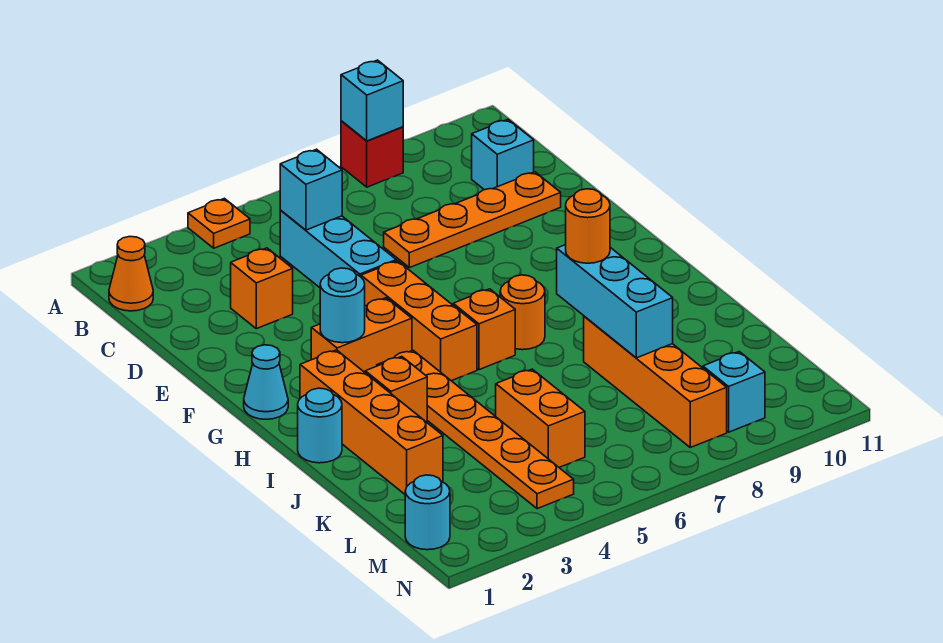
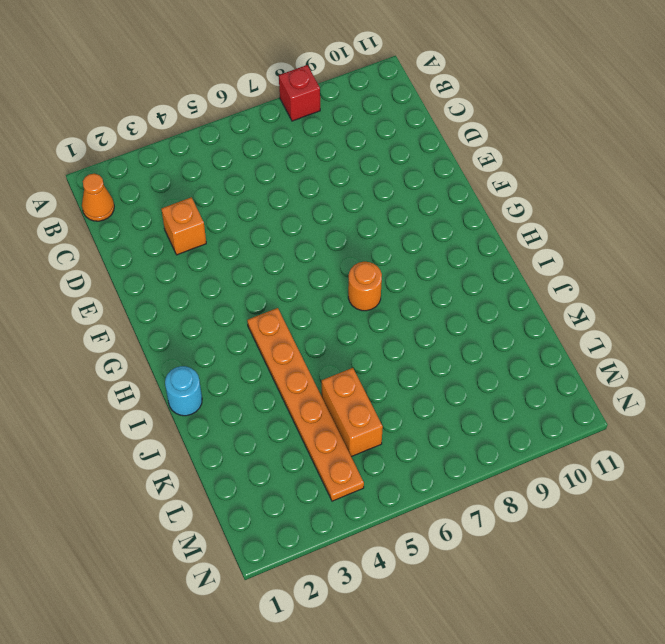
none -> orange plate A4 level 1
none -> cyan brick C5:E5 level 1
none -> cyan brick C10 level 1

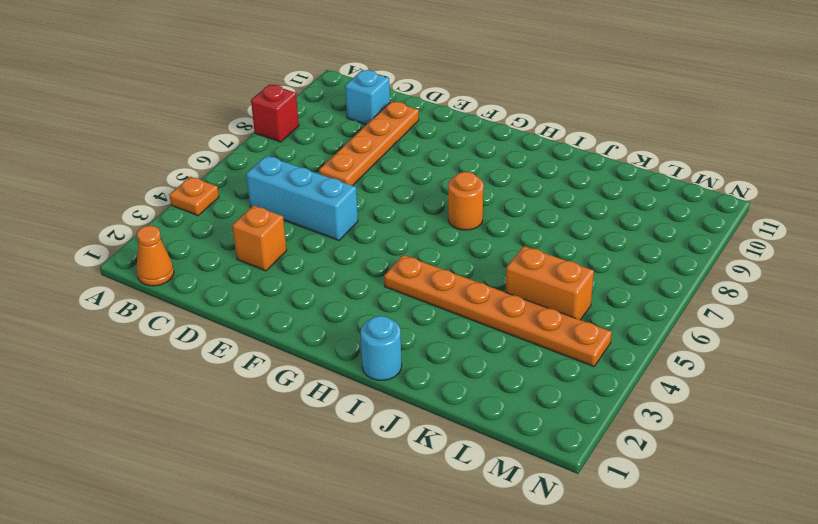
none -> orange brick F5:H5 level 1
none -> cyan cone G1 level 1
none -> orange brick G3:G4 level 1

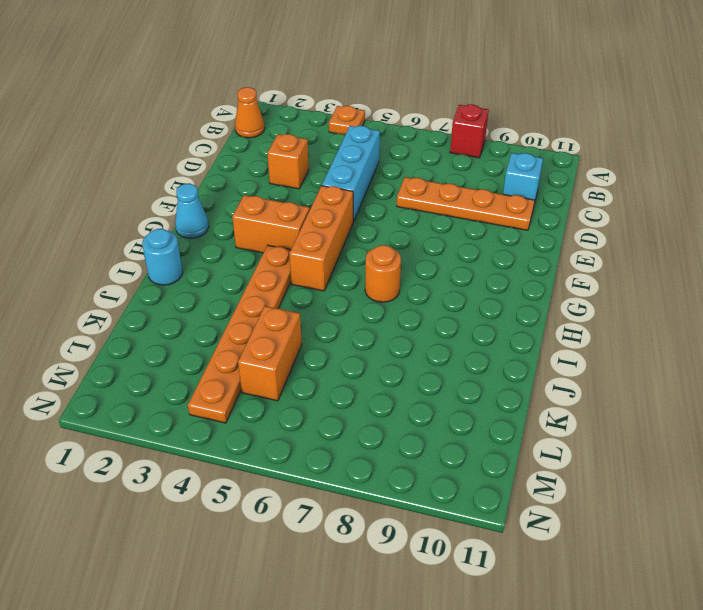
none -> orange brick H2:K2 level 1
none -> orange brick H6 level 1
none -> orange brick I3 level 1

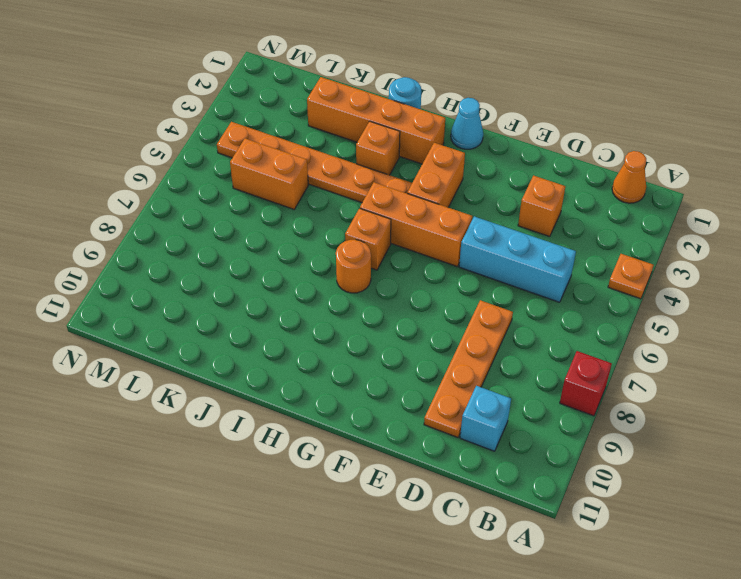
none -> orange brick J8:M8 level 1
none -> cyan round brick M1 level 1
none -> cyan brick M9 level 1

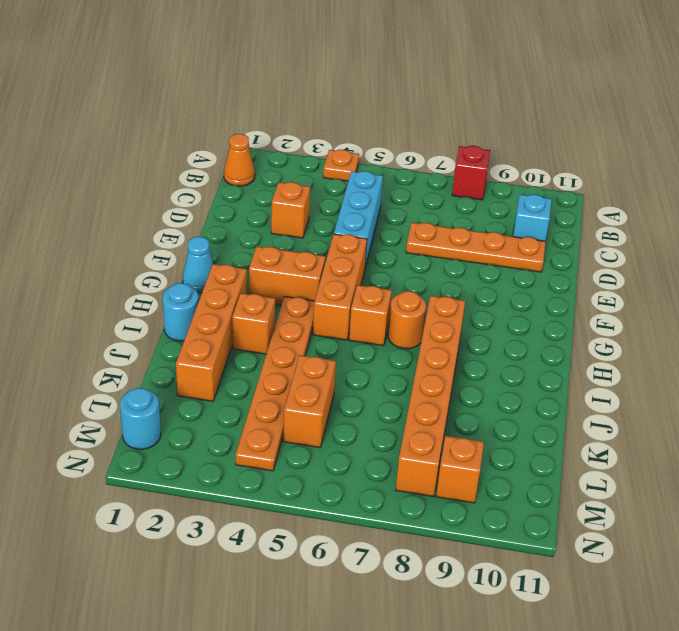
orange brick H8:M8 level 1 -> orange brick J8:M8 level 1
orange brick M9 level 1 -> cyan brick M9 level 1
none -> cyan brick A8 level 2
none -> cyan brick C5 level 2
none -> cyan round brick G3 level 2

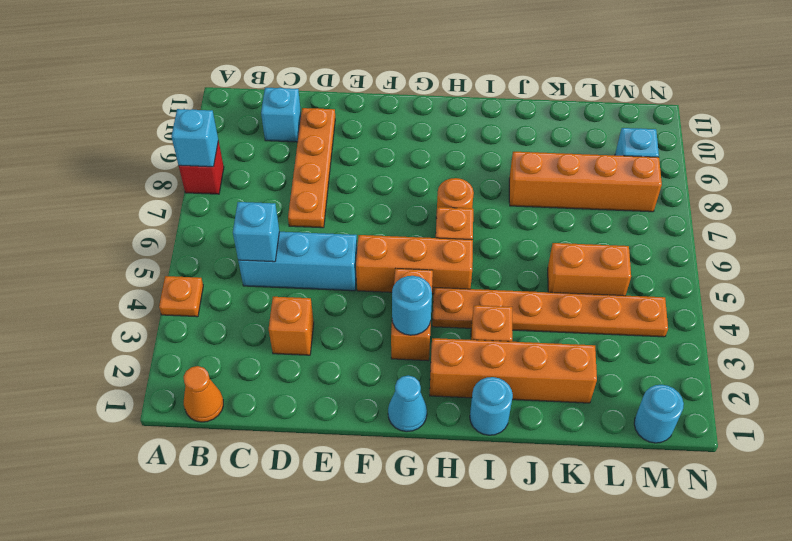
none -> cyan brick I8:K8 level 2
none -> orange round brick I8 level 3

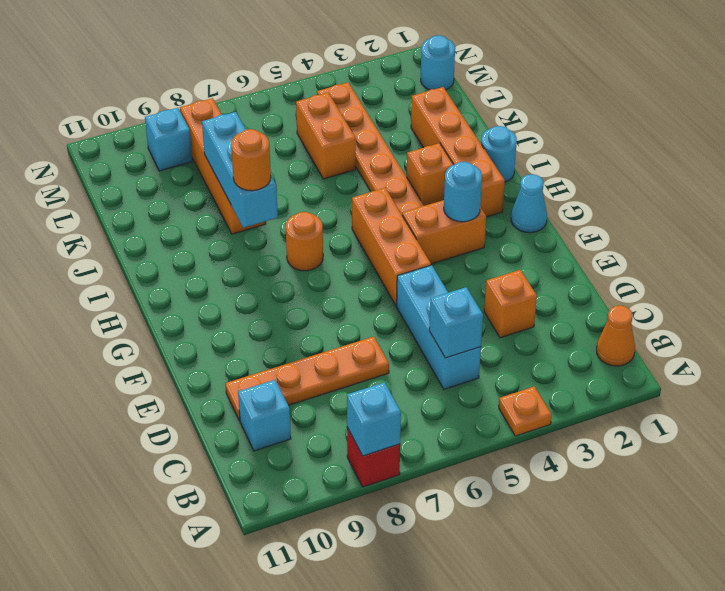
none -> orange brick H6 level 1

